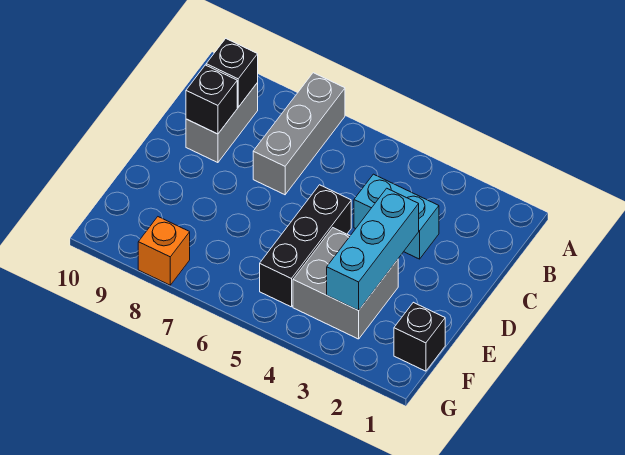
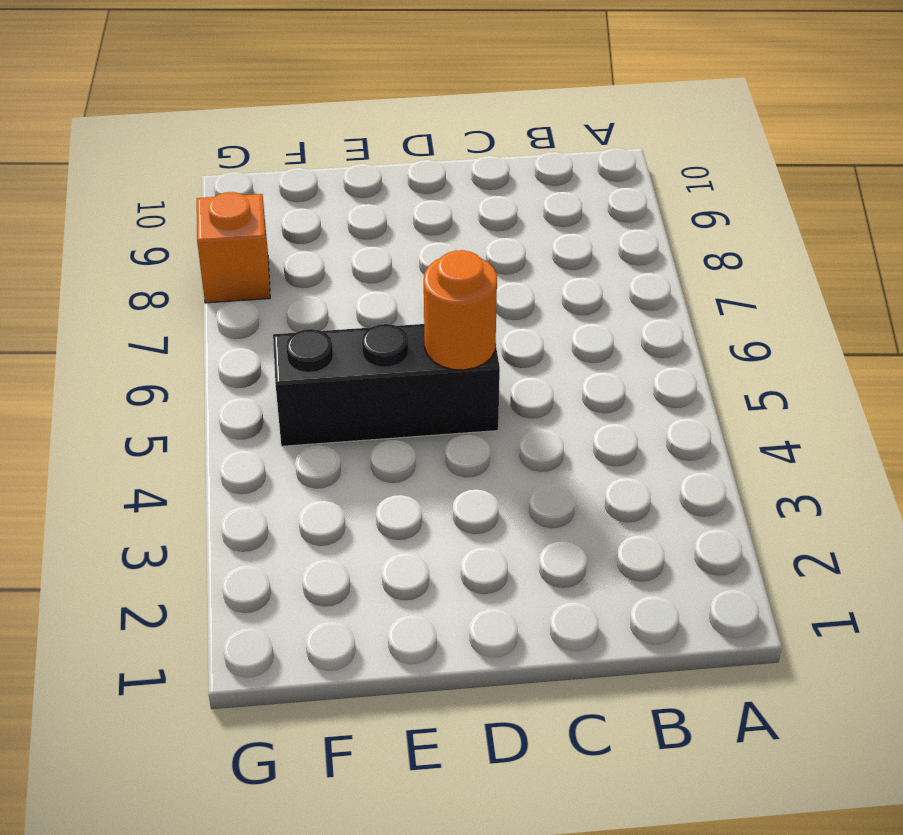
orange round brick D5 level 2 -> none
none -> grey brick A7:C7 level 1
none -> grey brick B9:C9 level 1

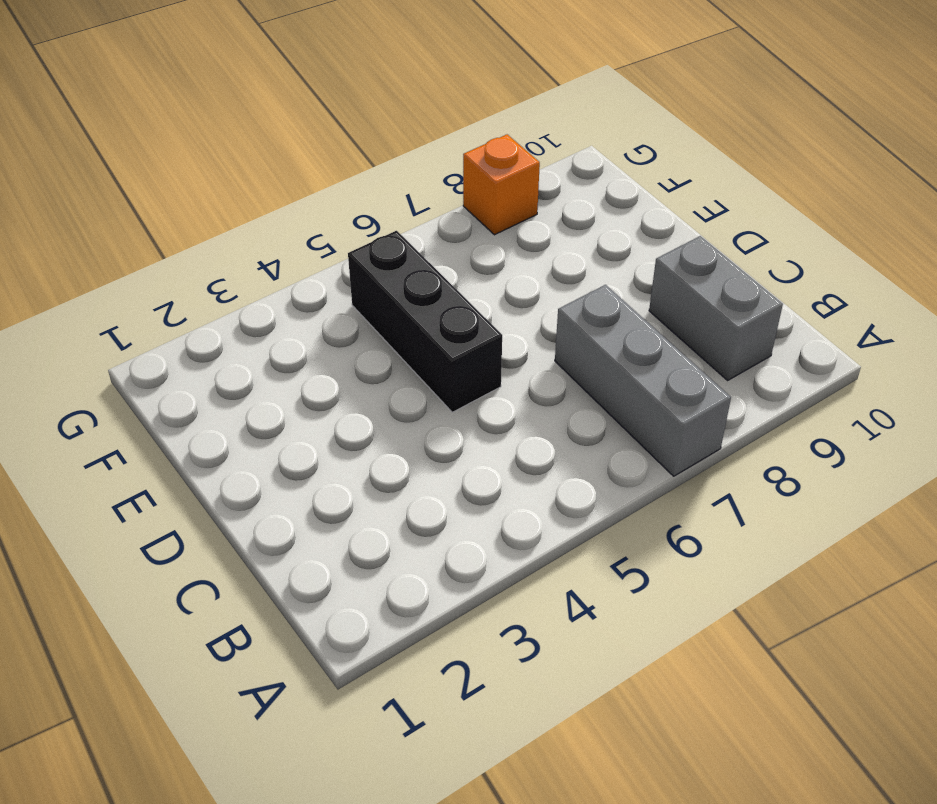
none -> cyan brick C3:C4 level 1
none -> grey brick E3:F4 level 1

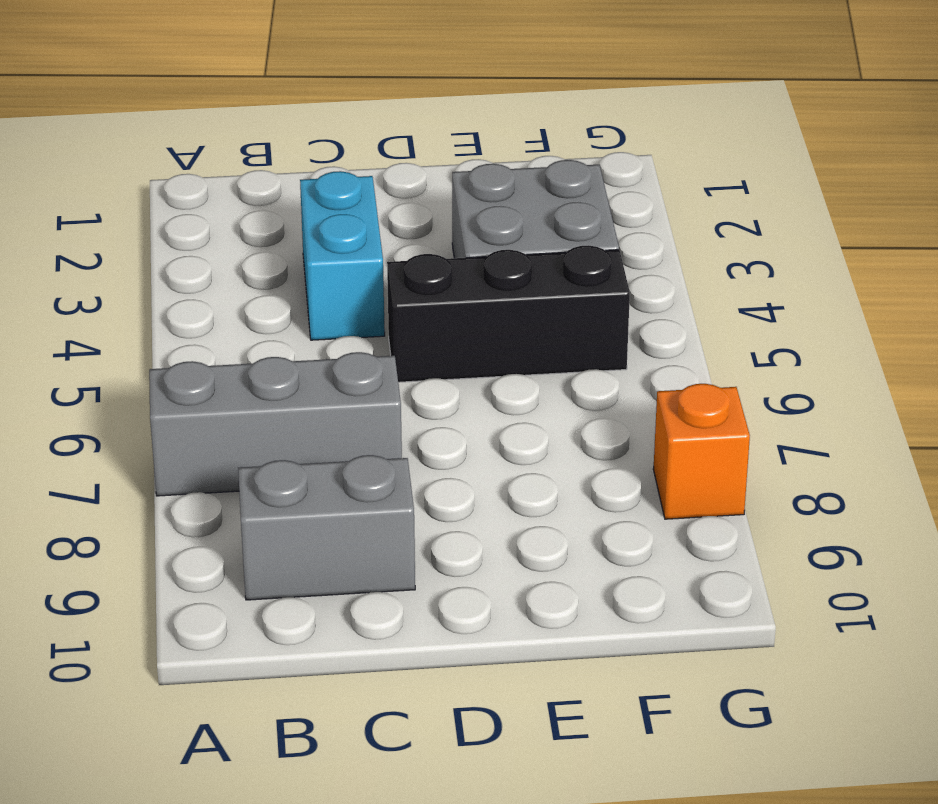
none -> black brick F1 level 1
none -> black brick B9 level 2

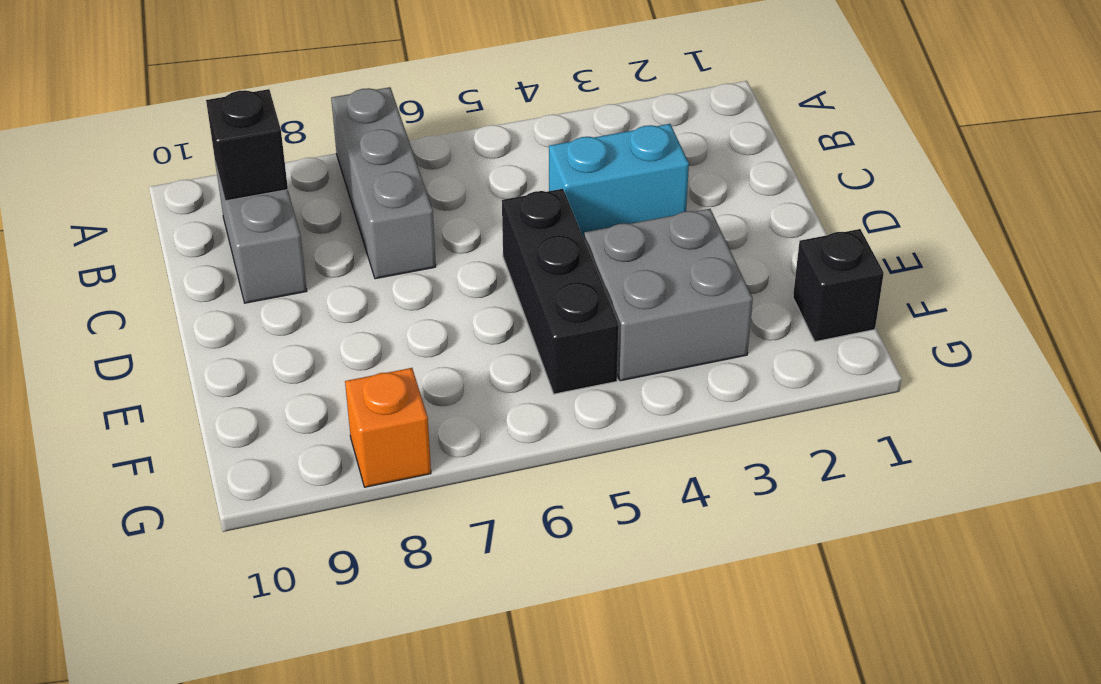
none -> black brick C9 level 2
none -> cyan brick D3:F3 level 2

